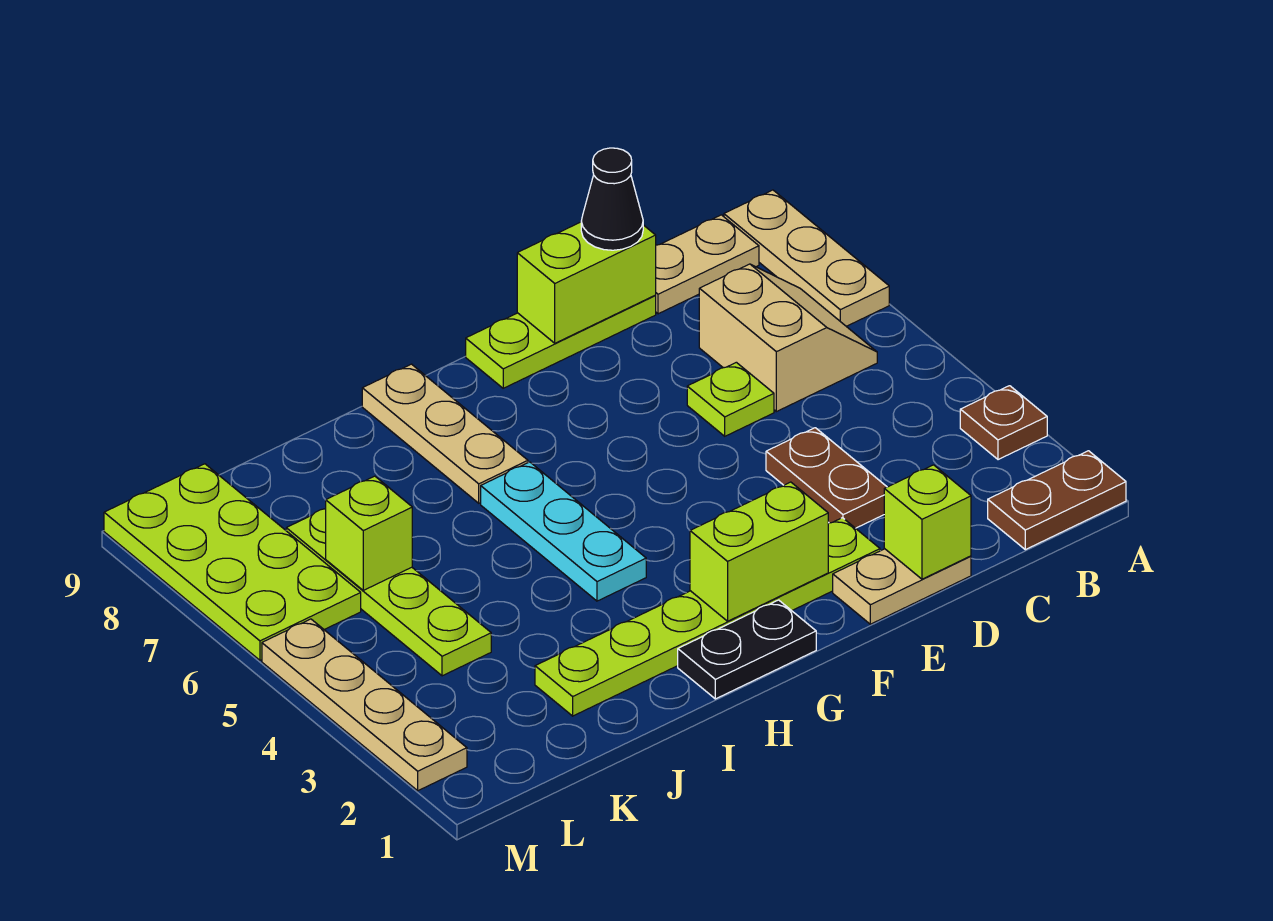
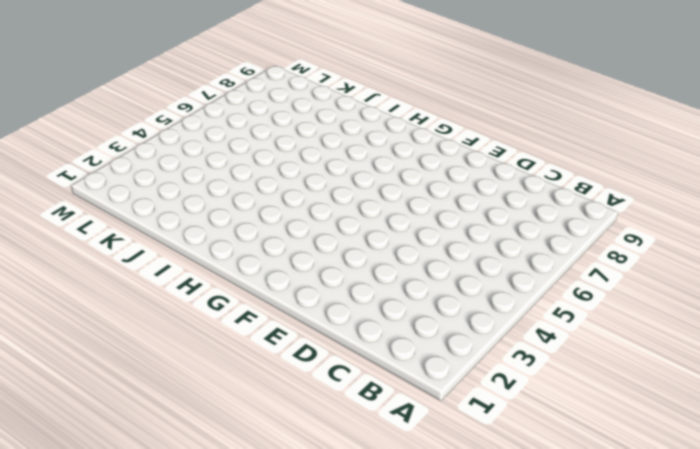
none -> brown plate A1:B1 level 1
none -> brown plate A3 level 1
none -> tan plate A7:A9 level 1

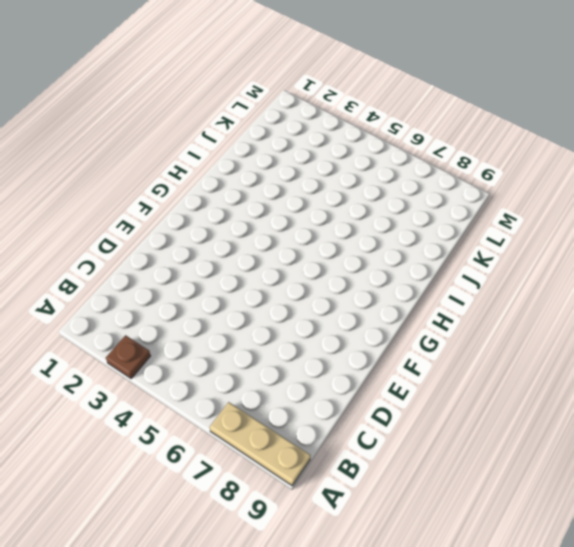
none -> brown plate A1:B1 level 1
none -> tan slope B6:C7 level 1 top C
none -> tan plate B9:C9 level 1

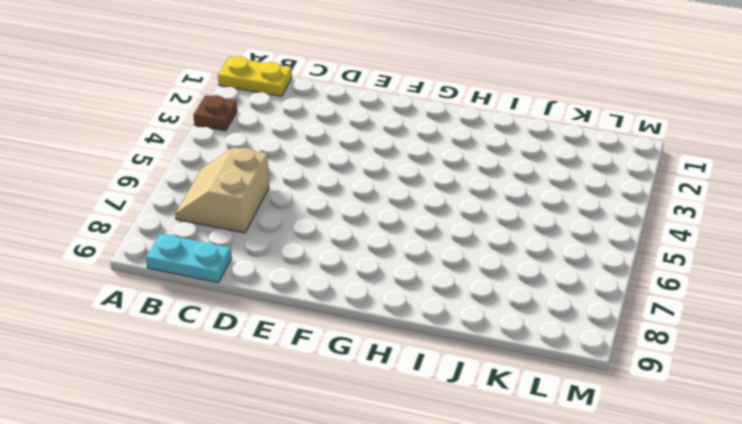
yellow plate A1:B1 level 1 -> brown plate A1:B1 level 1
cyan plate B9:C9 level 1 -> tan plate B9:C9 level 1
none -> tan plate A7:A9 level 1
none -> tan plate D1:E1 level 1
none -> brown plate D3:D4 level 1

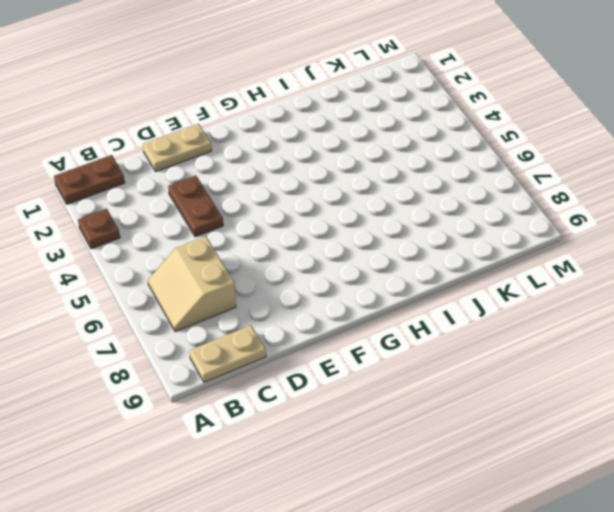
none -> tan plate A7:A9 level 1
none -> lime plate D6 level 1
none -> lime plate D9:F9 level 1

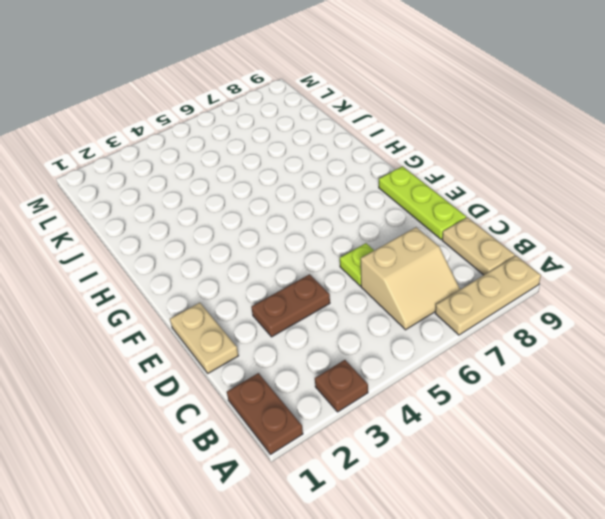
none -> lime plate E2:J2 level 1
none -> black plate G1:H1 level 1
none -> cyan plate H4:H6 level 1

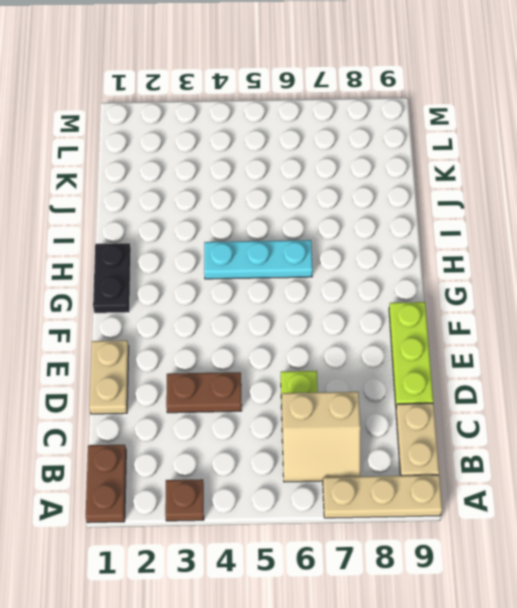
none -> lime plate E2:J2 level 1
none -> tan plate H7:H9 level 1
none -> lime plate K4:K7 level 1

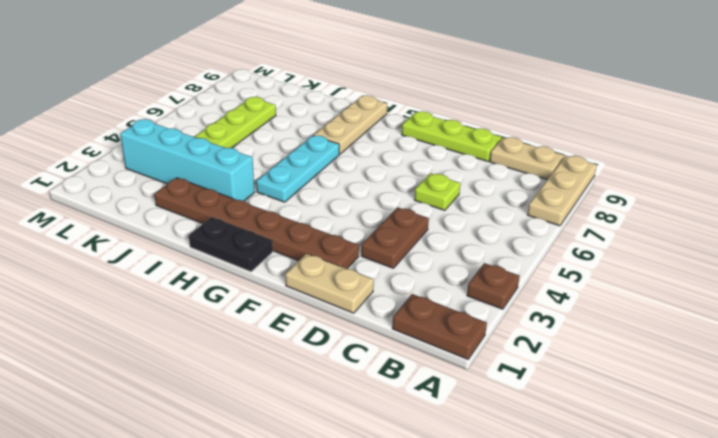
brown plate E2:J2 level 1 -> lime plate E2:J2 level 1
cyan brick I3:L3 level 1 -> none
none -> tan slope B6:C7 level 1 top C
none -> lime plate L6:M9 level 1
none -> tan plate M2:M5 level 1

